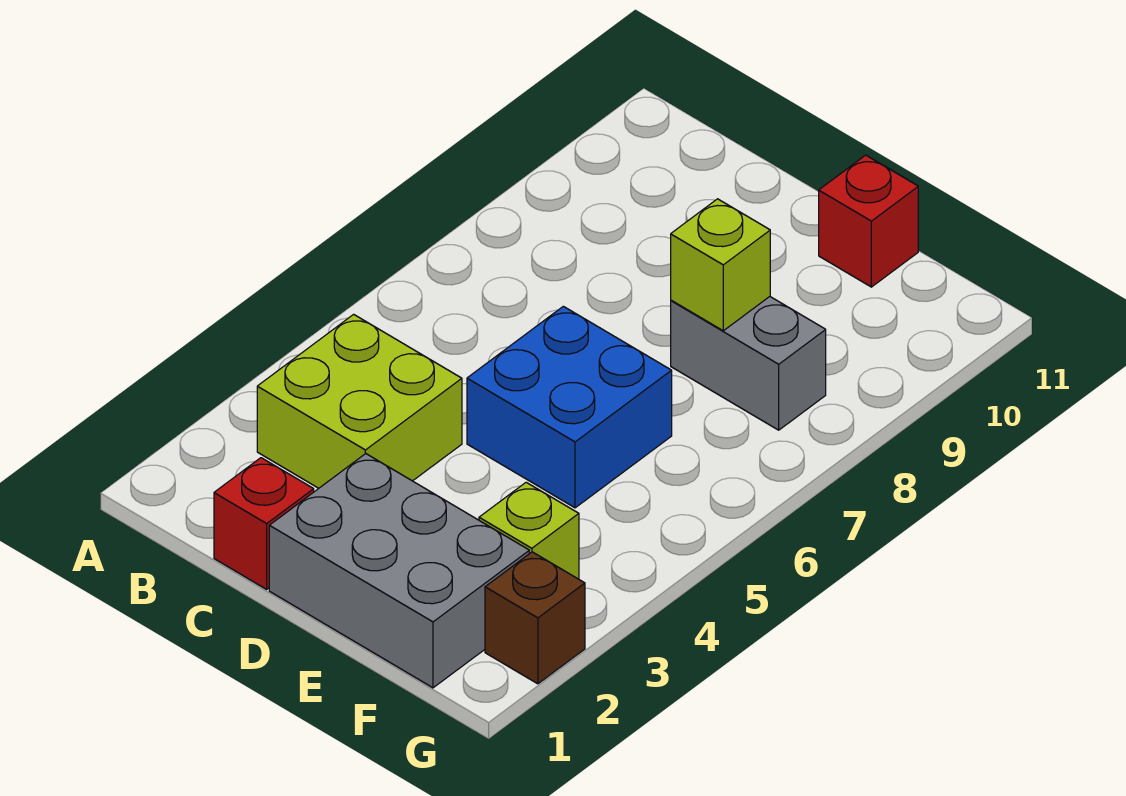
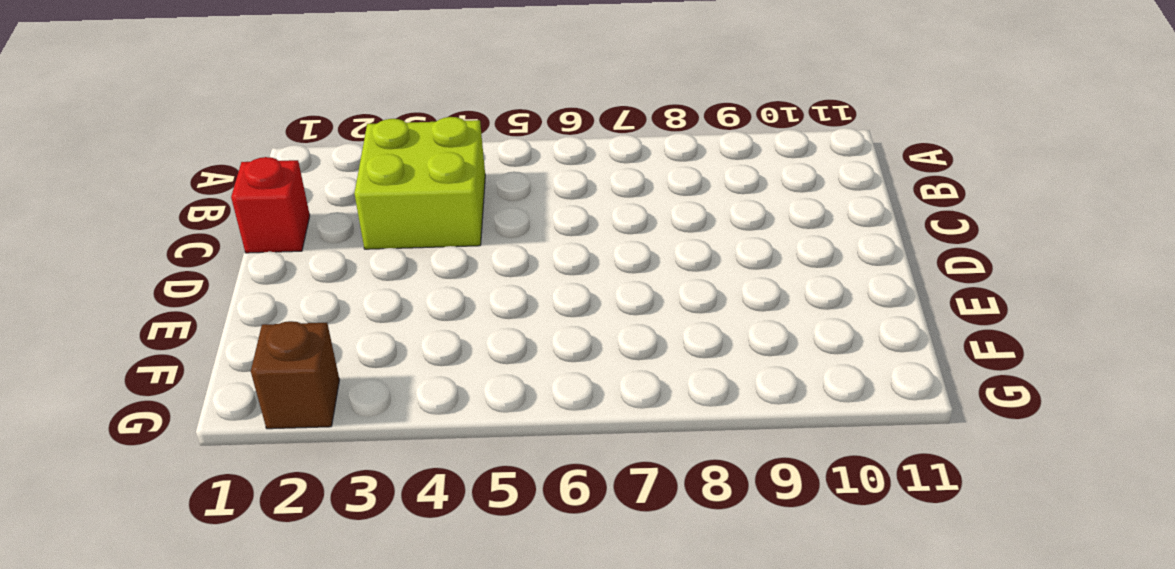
none -> grey brick D1:F2 level 1
none -> blue brick D5:E6 level 1

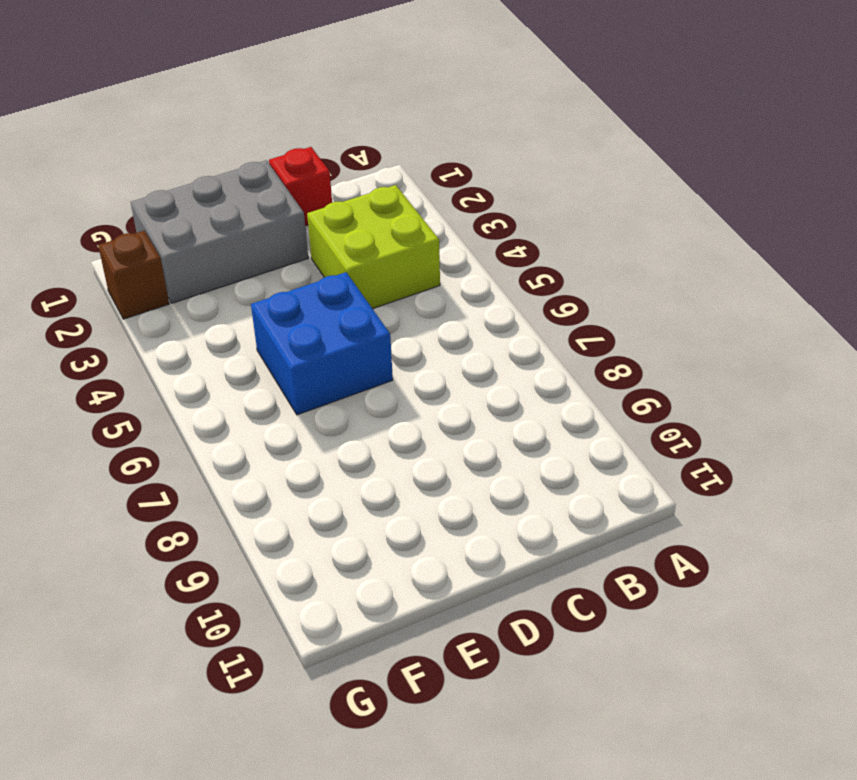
none -> grey brick E8:F8 level 1
none -> red brick E11 level 1

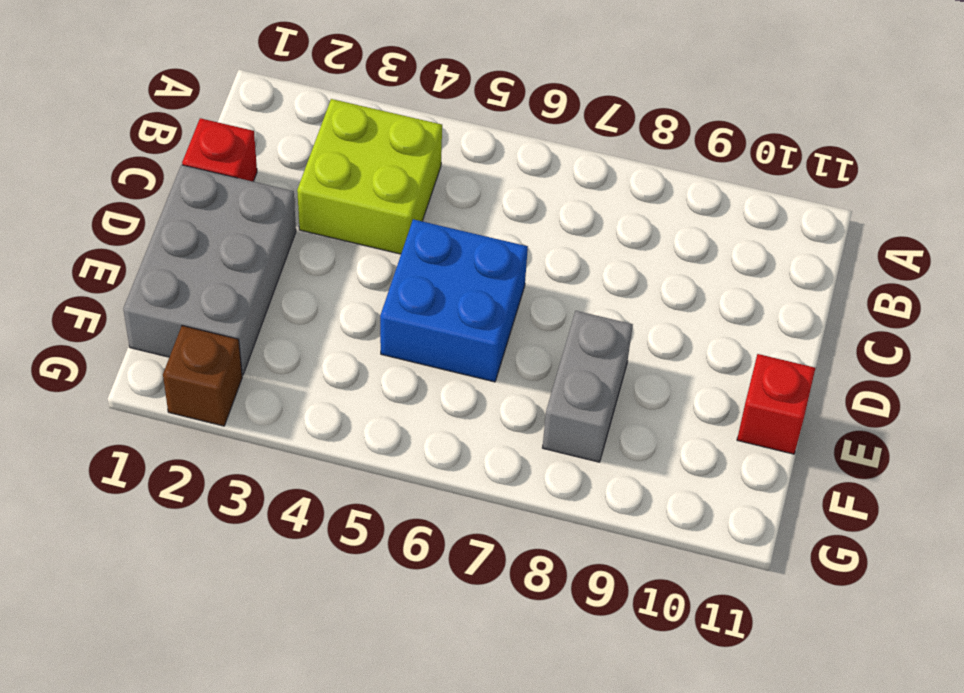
none -> lime brick F3 level 1
none -> lime brick E8 level 2

